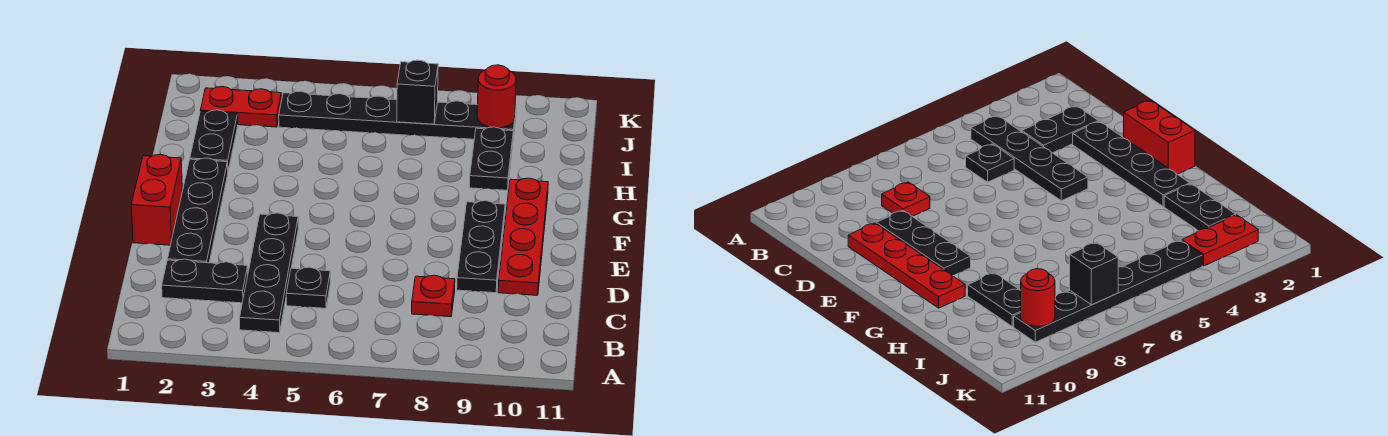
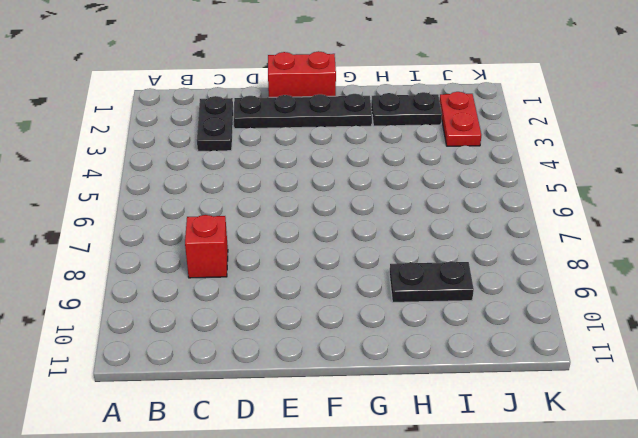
red brick C8 level 1 -> red plate C8 level 1
none -> black plate B4:E4 level 1
none -> black plate C5 level 1
none -> black plate D9:F9 level 1

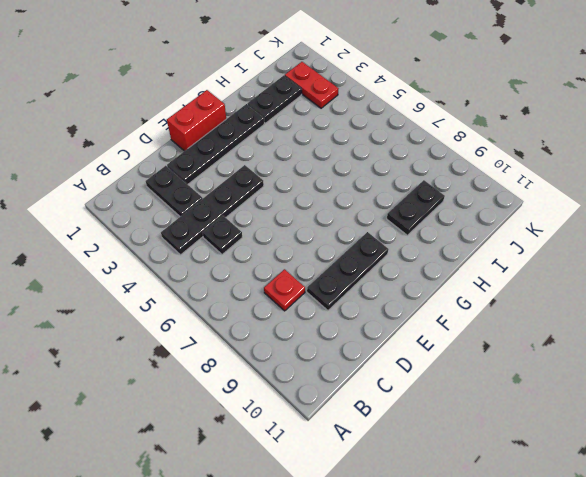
none -> red plate D10:G10 level 1
none -> black plate J4:J9 level 1
none -> black brick J7 level 2

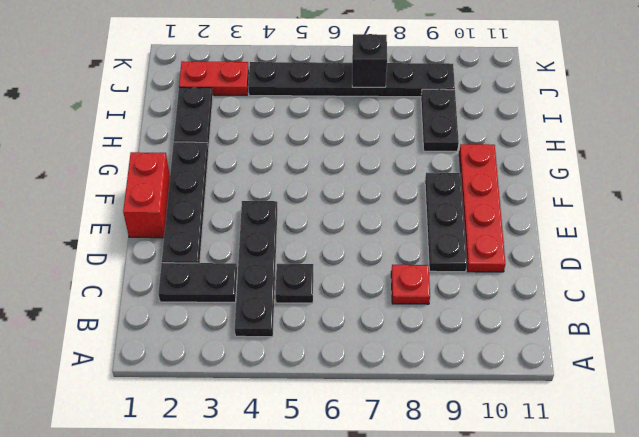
none -> red round brick J9 level 2

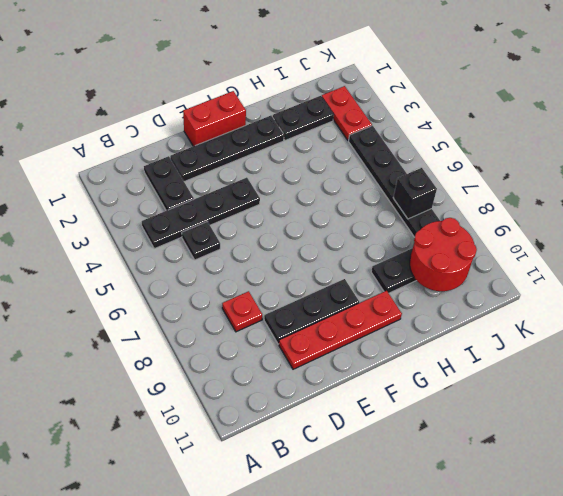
red round brick I9:J10 level 2 -> red round brick J9 level 2

